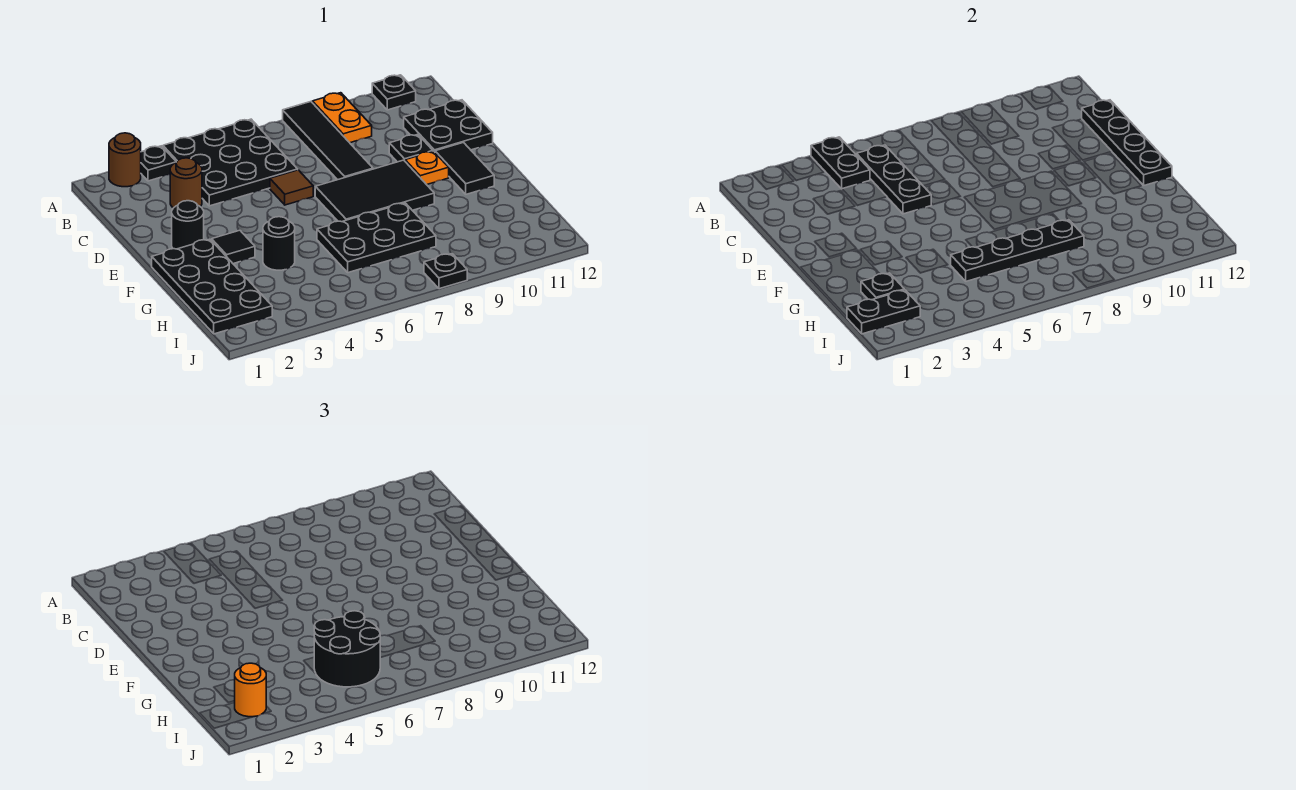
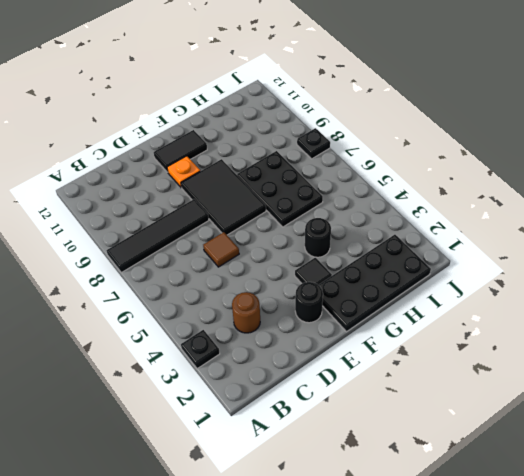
none -> brown round brick A2 level 1
none -> black plate A4:C6 level 1
none -> orange plate A9:B9 level 1

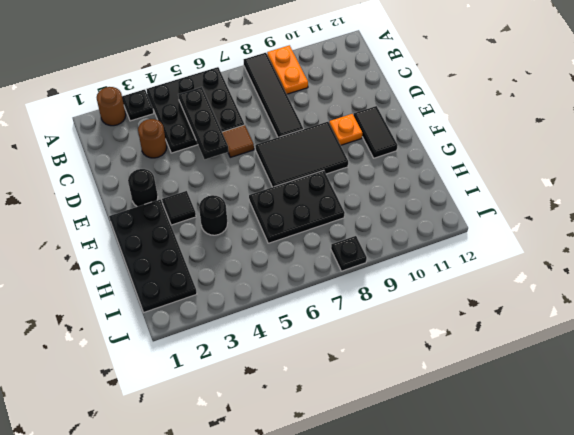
none -> black plate A11 level 1
none -> black plate C11:D12 level 1
none -> black plate D10 level 1

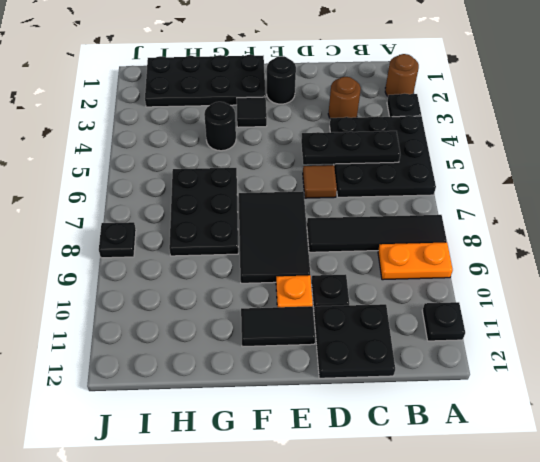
none -> black plate A4:B4 level 2
none -> black plate C12:F12 level 2
none -> black plate H2 level 2

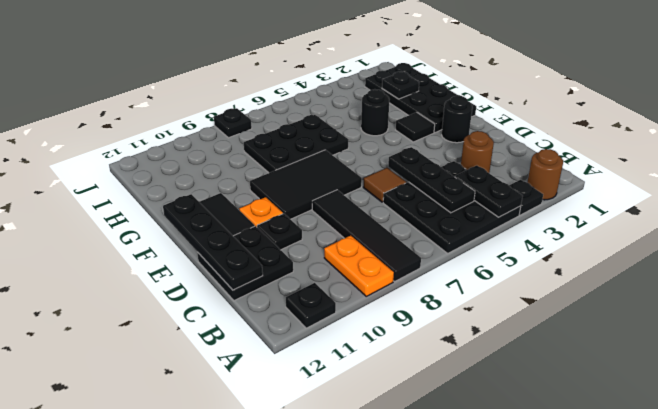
none -> black plate H5:H8 level 2
none -> black plate I1:I2 level 2
none -> black round brick H5:I6 level 3

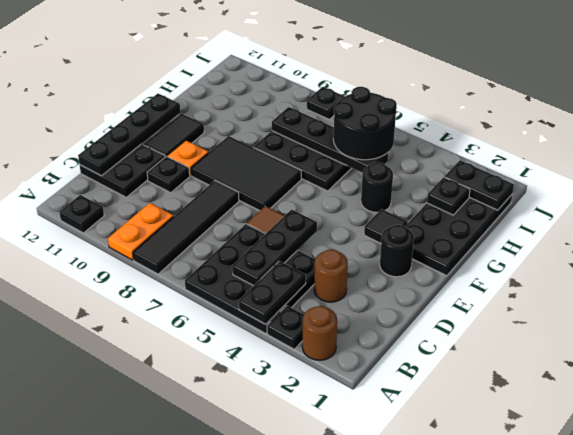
none -> orange round brick I2 level 3

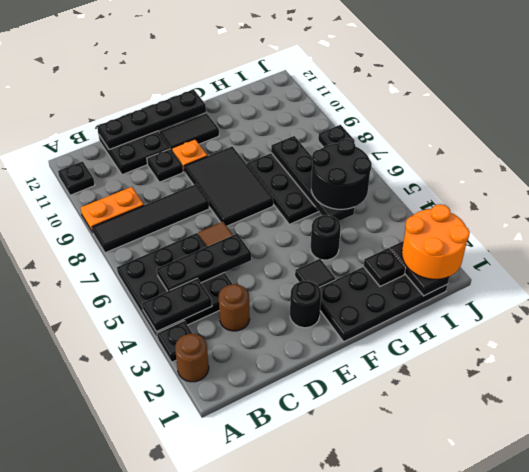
orange round brick I1:J2 level 3 -> orange round brick I2 level 3

